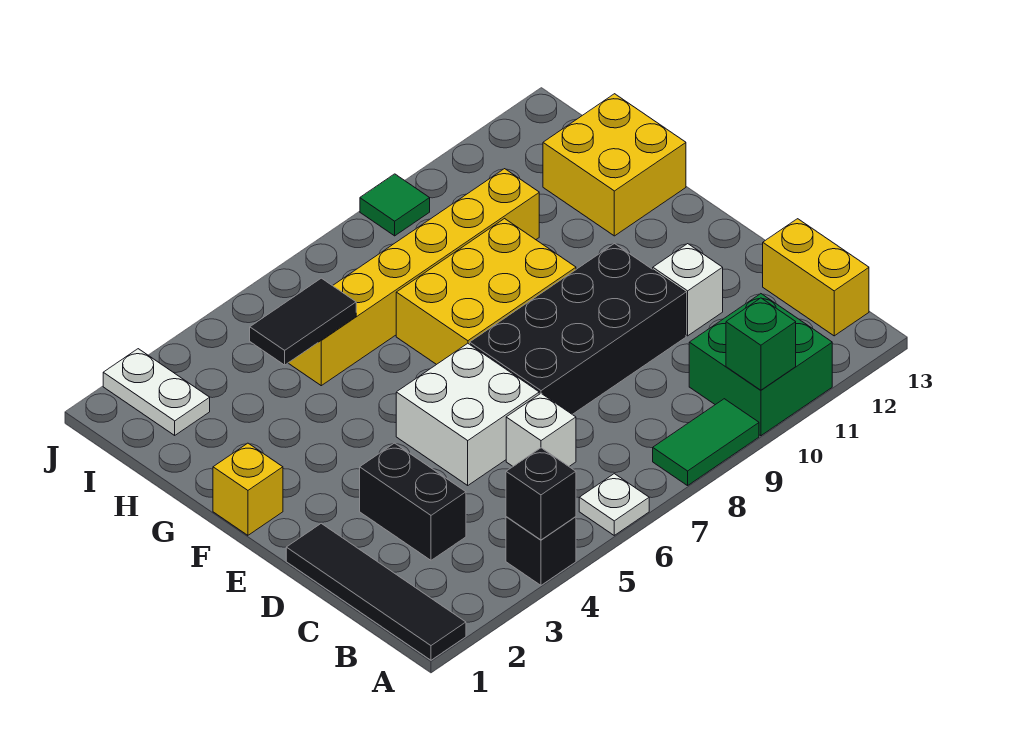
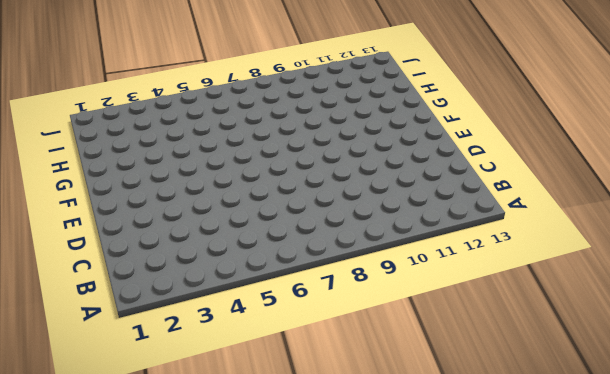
none -> black tile A1:D1 level 1
none -> black brick A4 level 1
none -> white plate A6 level 1

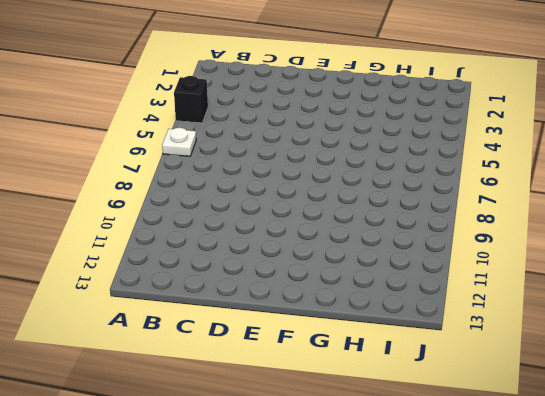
none -> black tile A1:D1 level 1
none -> green tile A8:A9 level 1
none -> green brick A10:B11 level 1

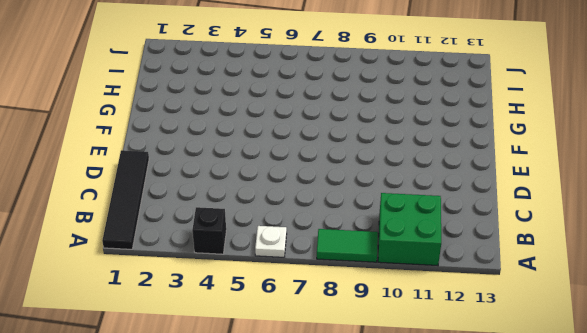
none -> yellow brick B13:C13 level 1
none -> black brick C3:D3 level 1
none -> white brick C6 level 1

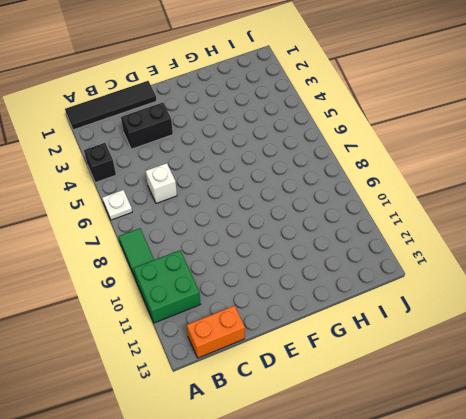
orange brick B13:C13 level 1 -> yellow brick B13:C13 level 1
none -> white brick D5:E6 level 1
none -> black brick D7:E10 level 1
none -> white brick D11 level 1

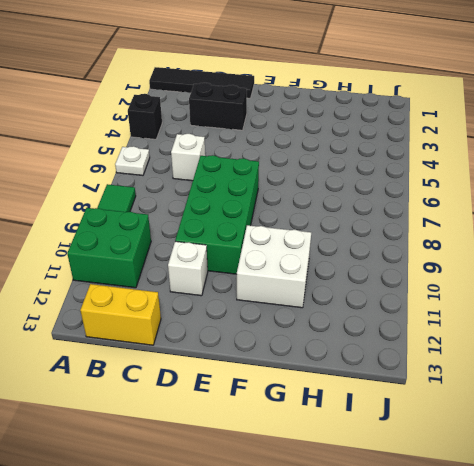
green brick D7:E10 level 1 -> black brick D7:E10 level 1
white brick F10:G11 level 1 -> white brick D5:E6 level 1
none -> yellow brick F1 level 1
none -> yellow brick F7:G9 level 1
none -> yellow brick G12:H13 level 1

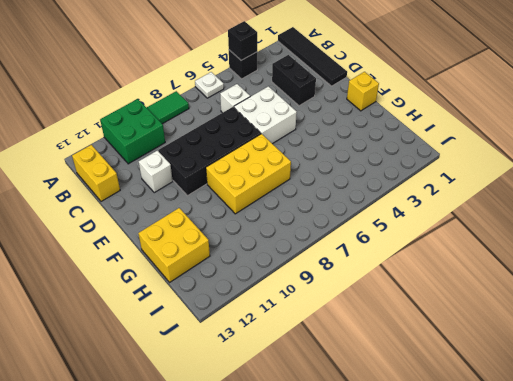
none -> yellow brick H5:H10 level 1
none -> white plate I2:J2 level 1
none -> green tile J9 level 1

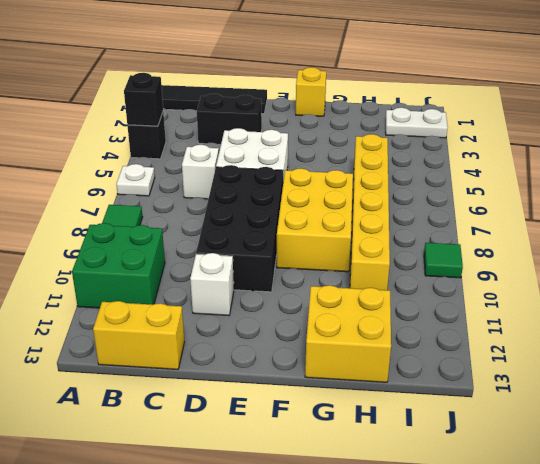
none -> green brick A10 level 2
none -> black tile H4:H5 level 2

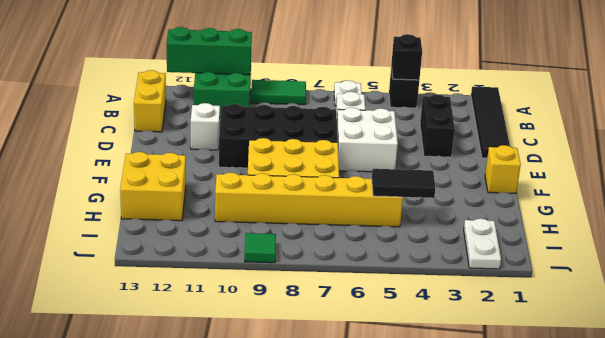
green brick A10:A12 level 2 -> green brick A10 level 2

